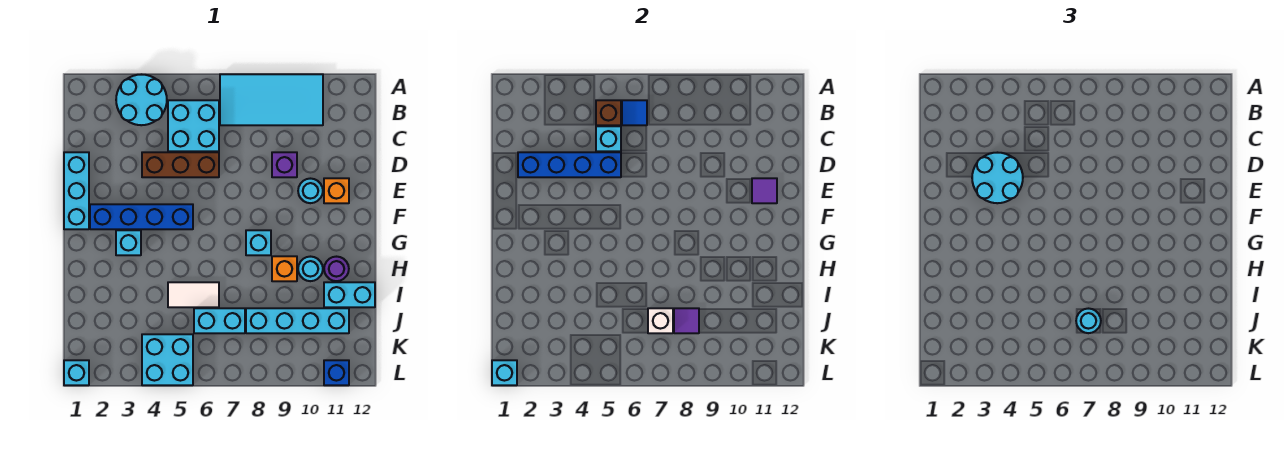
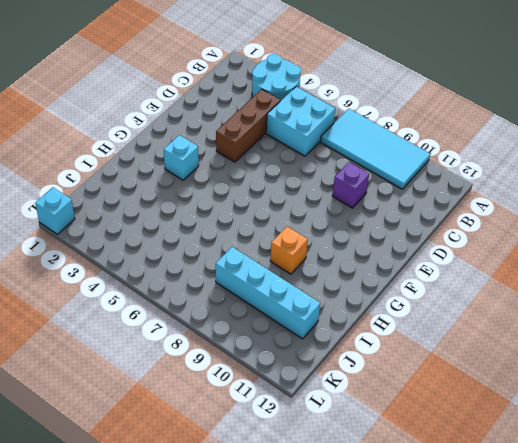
brown brick C4:E4 level 1 -> brown brick D4:D6 level 1
none -> cyan brick D1:F1 level 1
none -> cyan round brick E10 level 1
none -> orange brick E11 level 1
none -> blue brick F2:F5 level 1

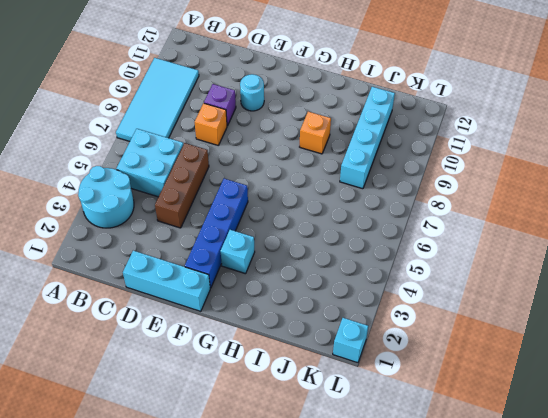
orange brick D8 level 1 -> orange brick E11 level 1
none -> cyan brick G8 level 1
none -> cyan round brick H10 level 1
none -> purple round brick H11 level 1
none -> white tile I5:I6 level 1

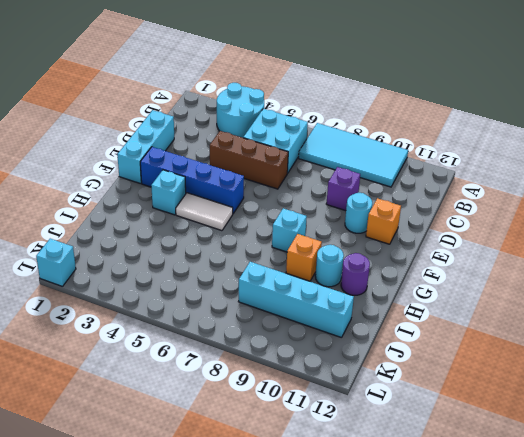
white tile G4:G5 level 1 -> white tile I5:I6 level 1
none -> cyan brick I11:I12 level 1
none -> cyan brick J6:J7 level 1
none -> cyan brick K4:L5 level 1
none -> blue brick L11 level 1

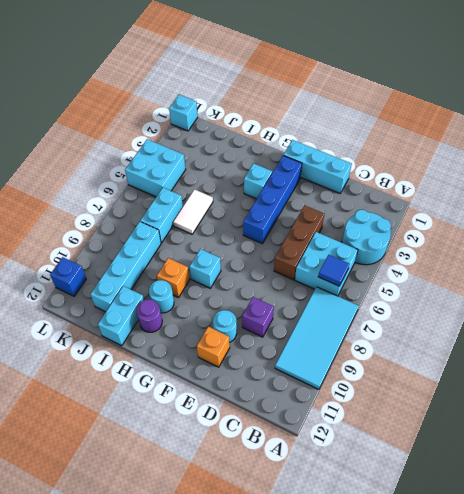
none -> brown brick B5 level 2
none -> cyan brick C5 level 2
none -> blue brick D2:D5 level 2
none -> purple tile E11 level 2

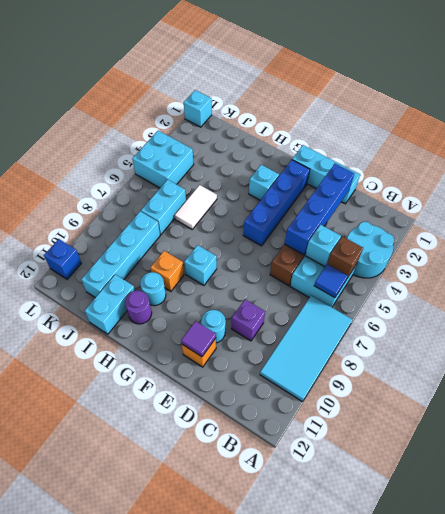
none -> white brick J7 level 2
none -> purple tile J8 level 2
none -> cyan brick L1 level 2
none -> cyan round brick D3:E4 level 3

